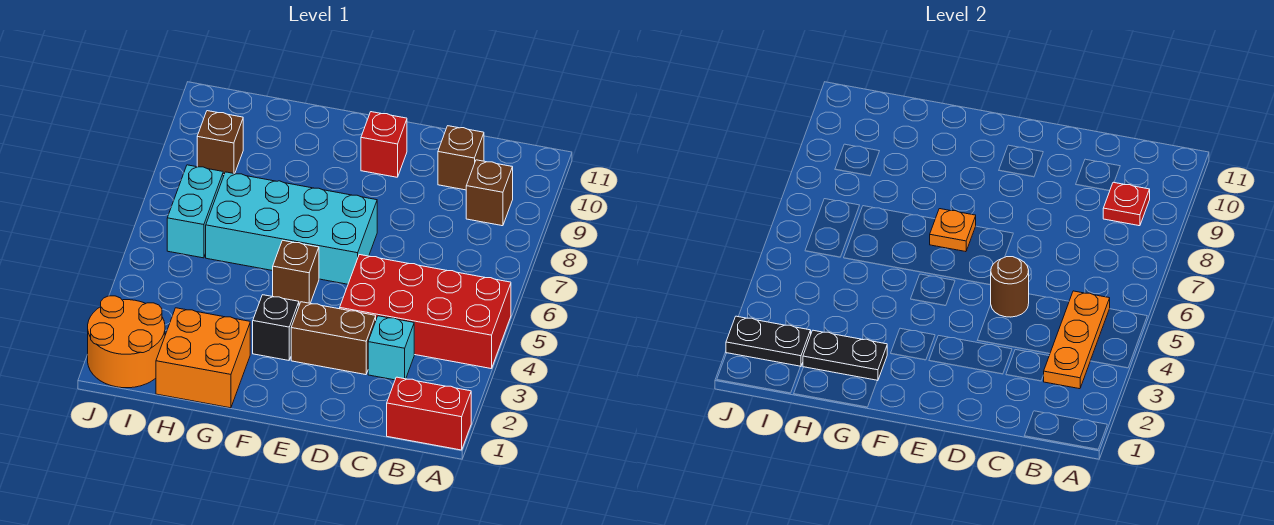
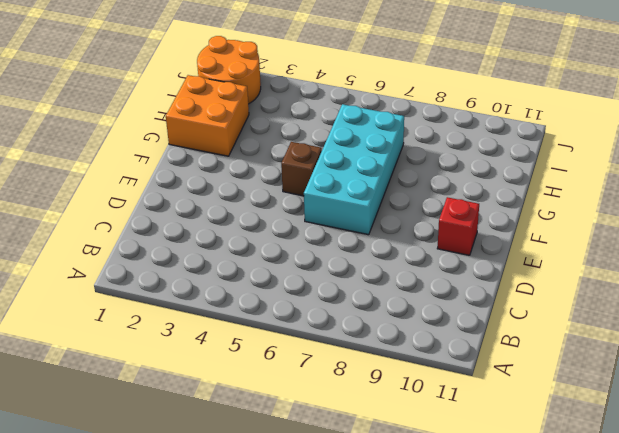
none -> red brick A1:B1 level 1
none -> red brick A4:D5 level 1
none -> brown brick B9 level 1

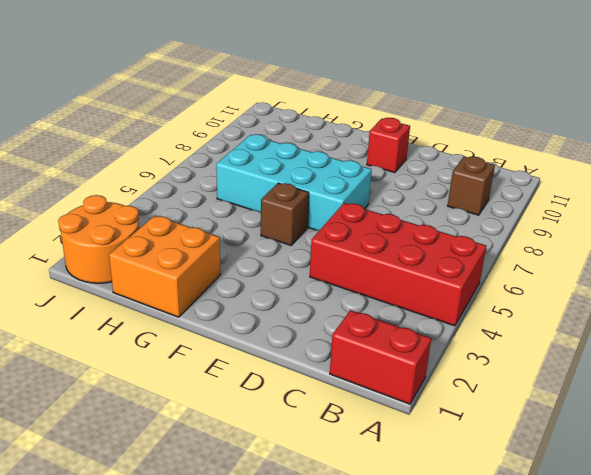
none -> cyan brick C3 level 1
none -> brown brick C10 level 1
none -> brown brick D3:E3 level 1

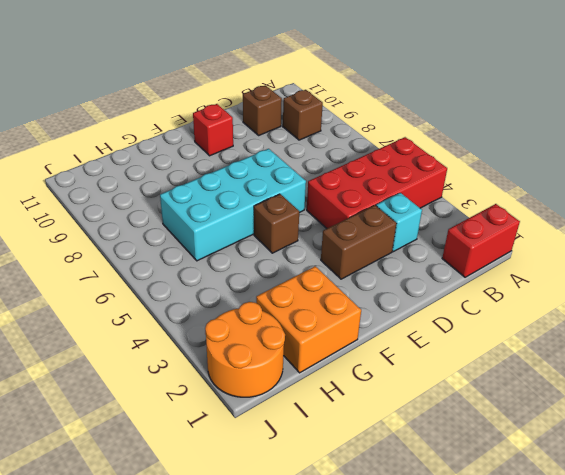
none -> black brick F3 level 1
none -> cyan brick I6:I7 level 1
none -> brown brick I9 level 1

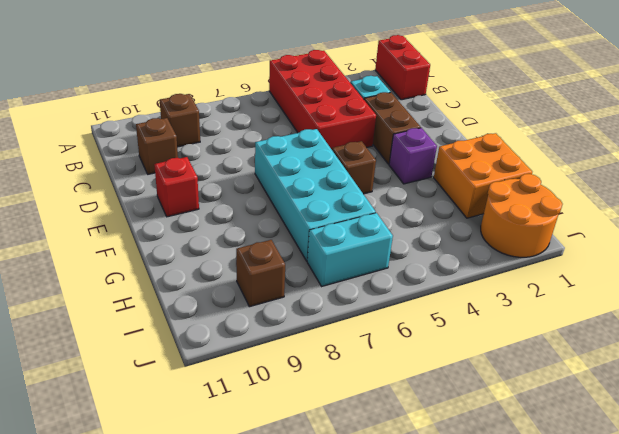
purple brick F3 level 1 -> black brick F3 level 1
none -> orange plate B3:B5 level 2
none -> red plate B9 level 2
none -> brown round brick D5 level 2

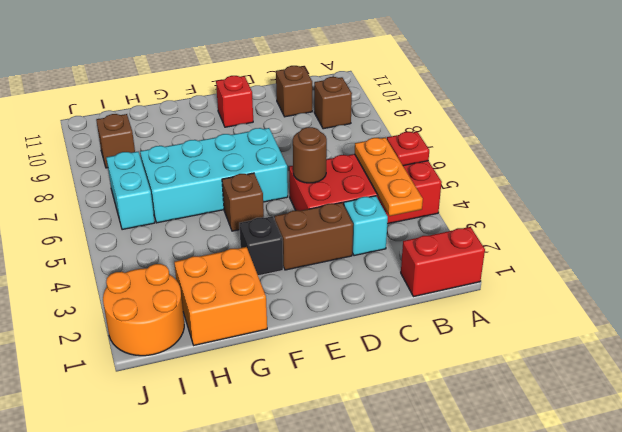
red plate A5 level 2 -> red plate B9 level 2
none -> orange plate F7 level 2
none -> black plate G2:H2 level 2
none -> black plate I2:J2 level 2

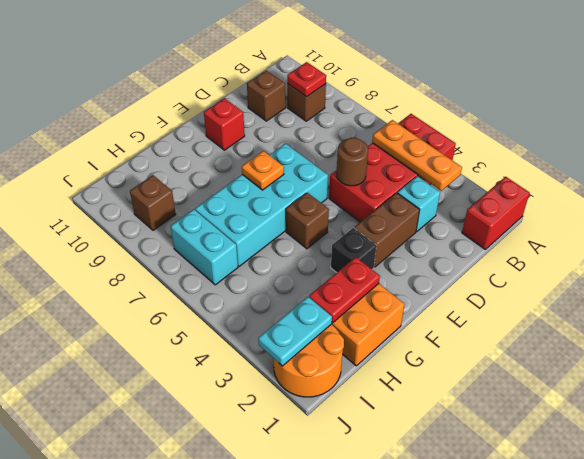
red plate G2:H2 level 2 -> black plate G2:H2 level 2
cyan plate I2:J2 level 2 -> black plate I2:J2 level 2

